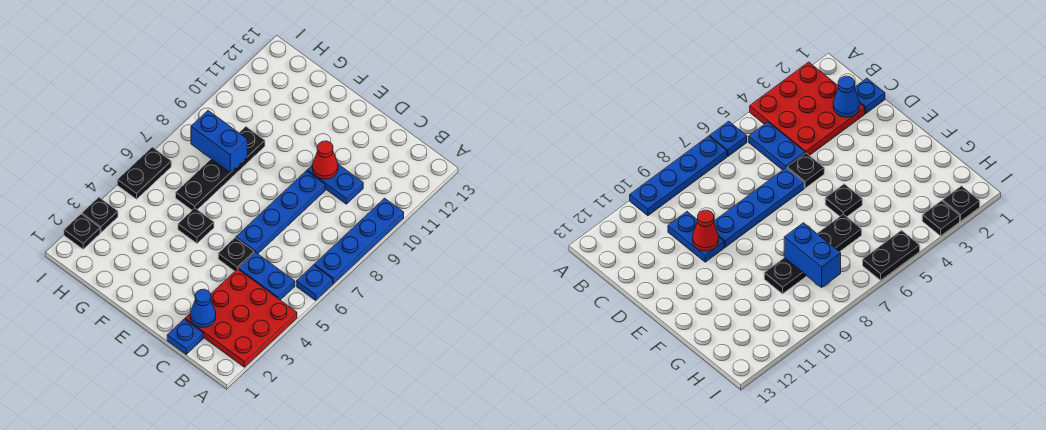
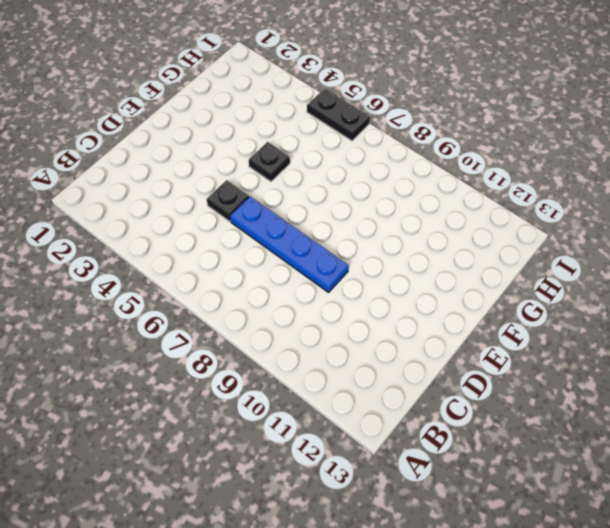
none -> red plate A2:C4 level 1
none -> blue plate A6 level 1
none -> blue plate A7:A10 level 1

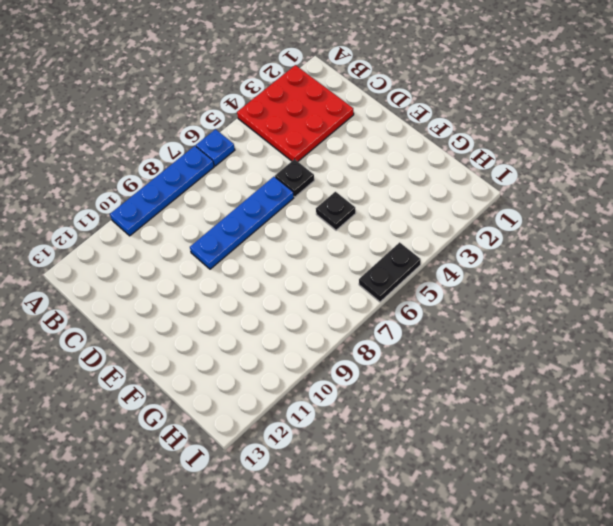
none -> blue plate B5:C5 level 1
none -> blue plate C1 level 1
none -> blue plate C10:D10 level 1

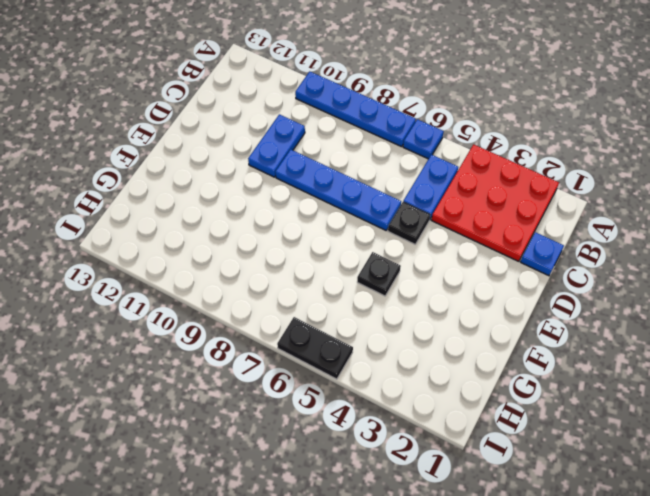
none -> black plate G6:G9 level 1
none -> black plate I2 level 1
none -> black plate I3 level 1

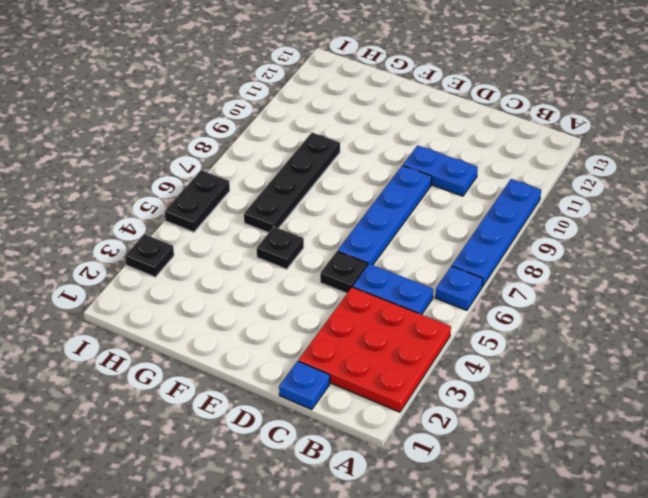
none -> black plate I2 level 1
none -> blue cone C2 level 2
none -> red cone D10 level 2

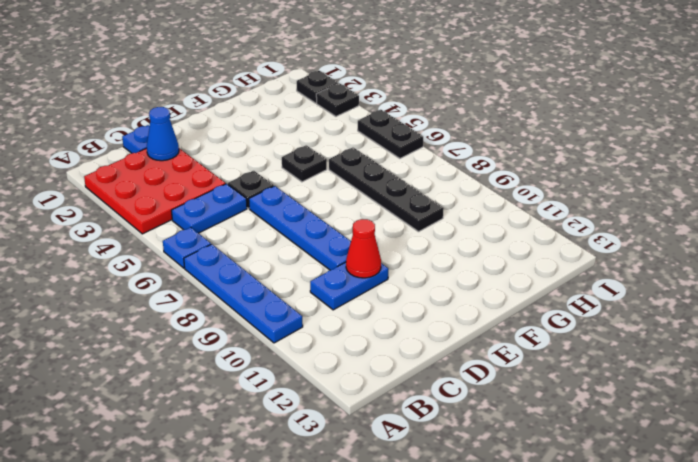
none -> blue brick G8:H8 level 2

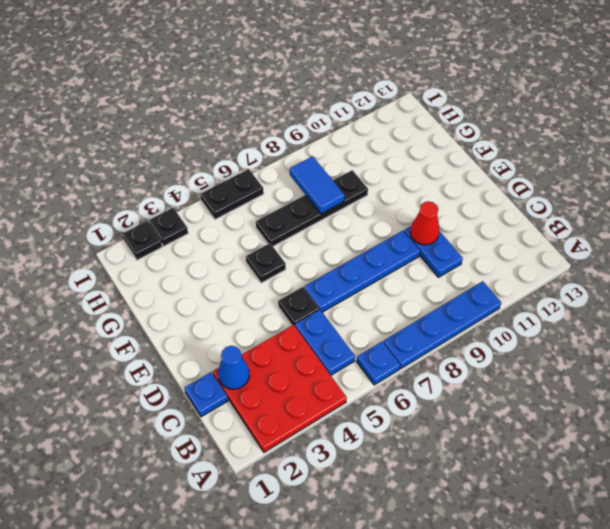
blue tile G8:H8 level 2 -> blue brick G8:H8 level 2

